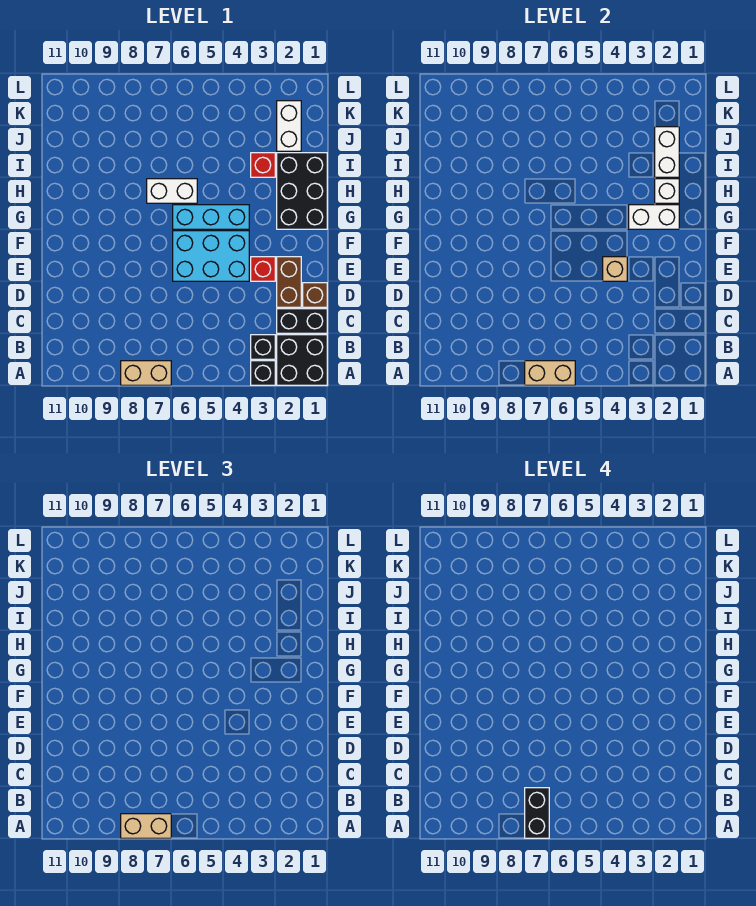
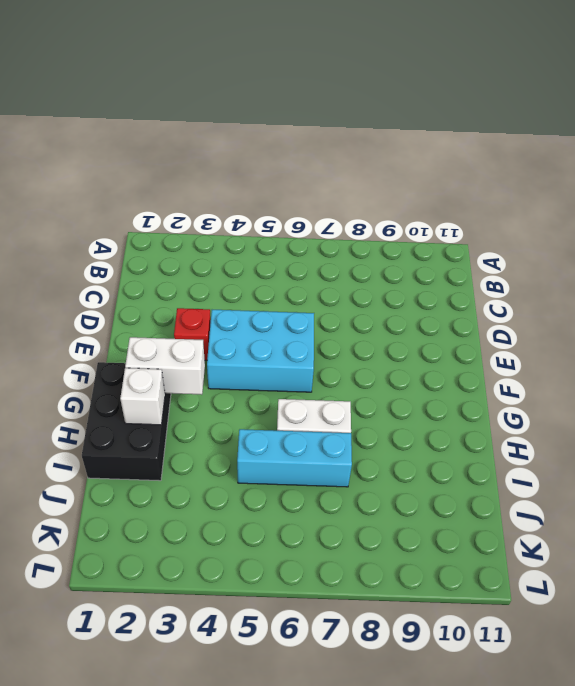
cyan brick I5:I7 level 1 -> cyan brick G4:G6 level 1
none -> black brick A1:B2 level 1
none -> black brick A3 level 1
none -> tan brick A7:A8 level 1

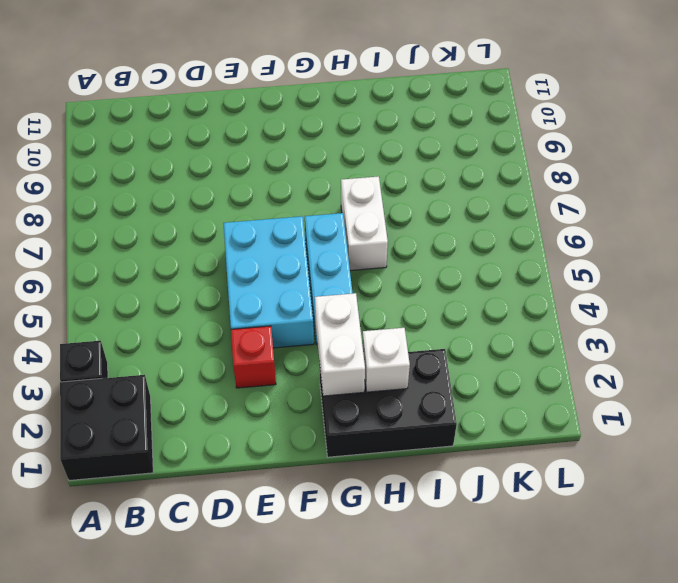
none -> tan brick A7:A8 level 1
none -> black brick B3 level 1
none -> black brick C1:C2 level 1

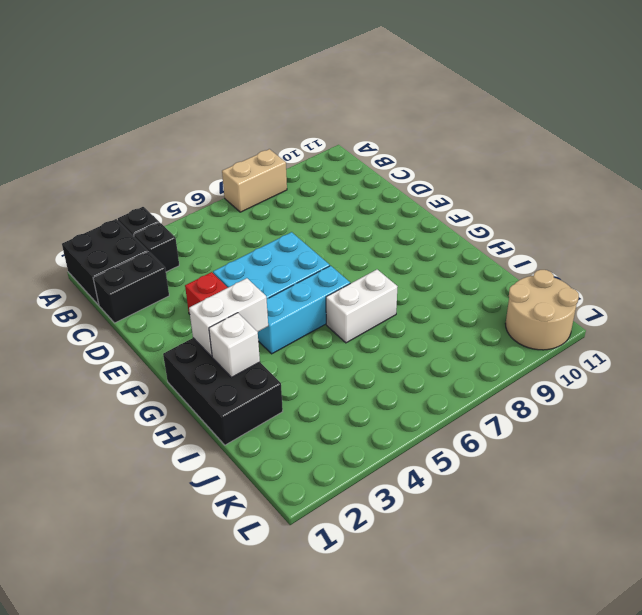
tan round brick K10:L11 level 1 -> none
none -> brown brick D1 level 1
none -> brown brick D2:E2 level 1
none -> red brick I3 level 1

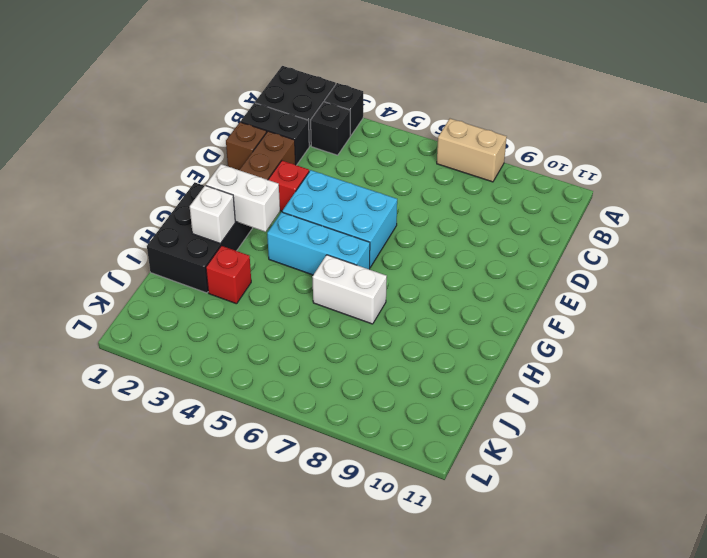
none -> white brick J2:K2 level 1
none -> tan brick A6:A7 level 2
none -> tan brick E4 level 2

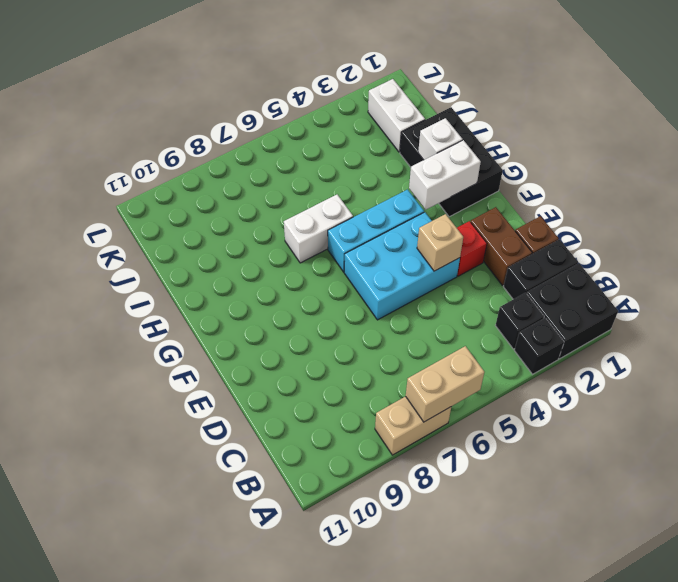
none -> red brick I3 level 1
none -> white brick I2:J2 level 2
none -> tan brick A7:A8 level 3

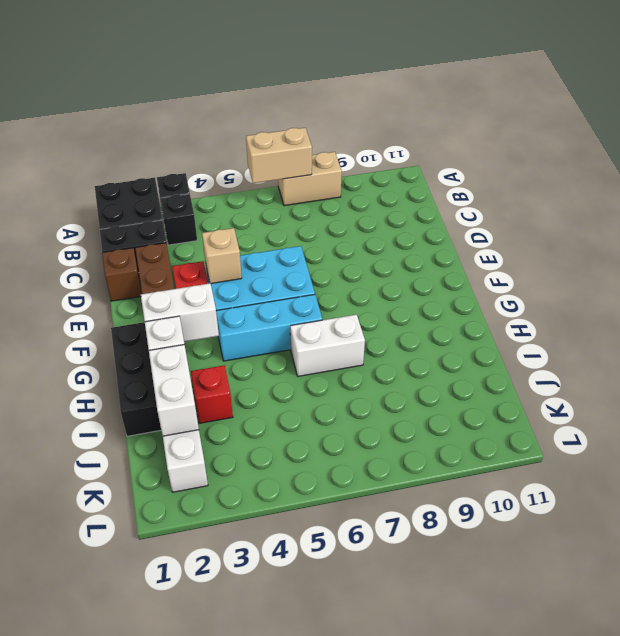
none -> tan brick A7:A8 level 3
none -> black brick A7:B7 level 4

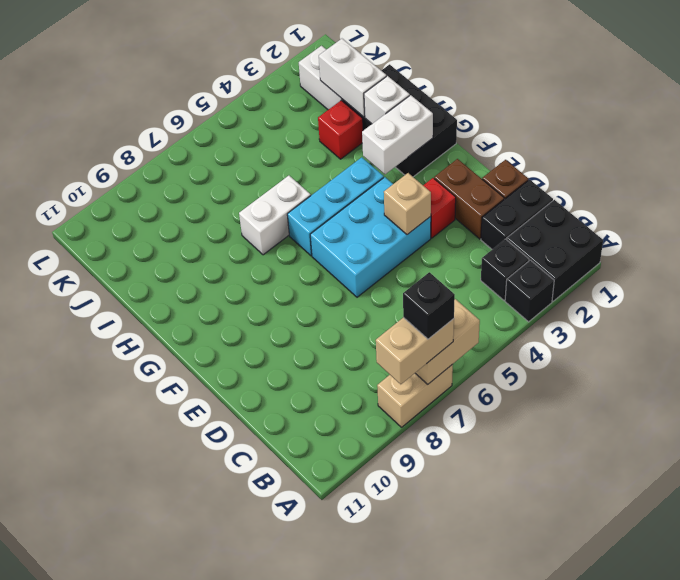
black brick A7 level 4 -> black brick A7:B7 level 4

